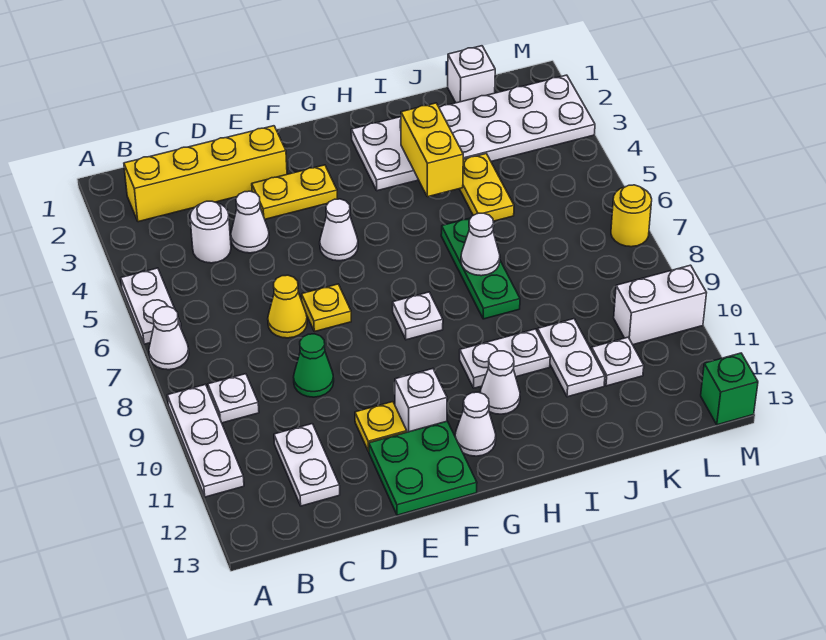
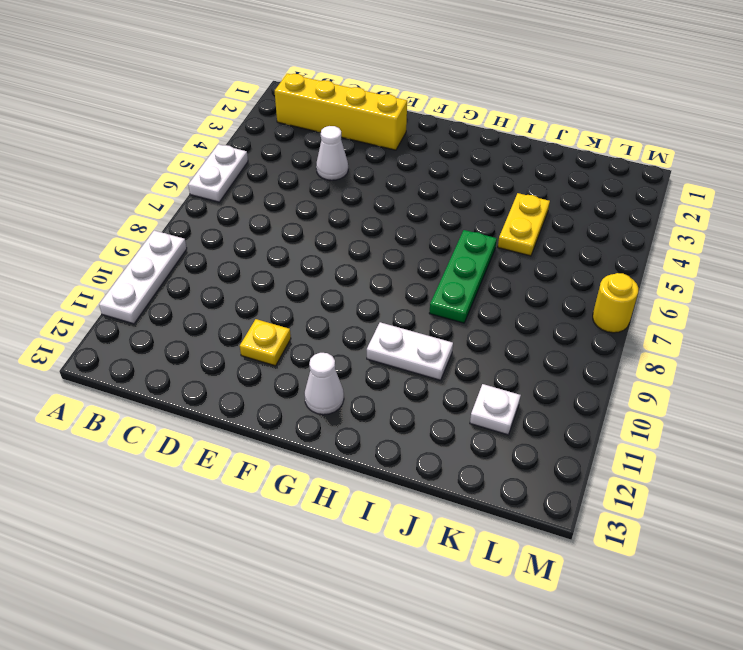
none -> white cone A7 level 1
none -> white plate B9 level 1
none -> white round brick C4 level 1
none -> white plate C11:C12 level 1

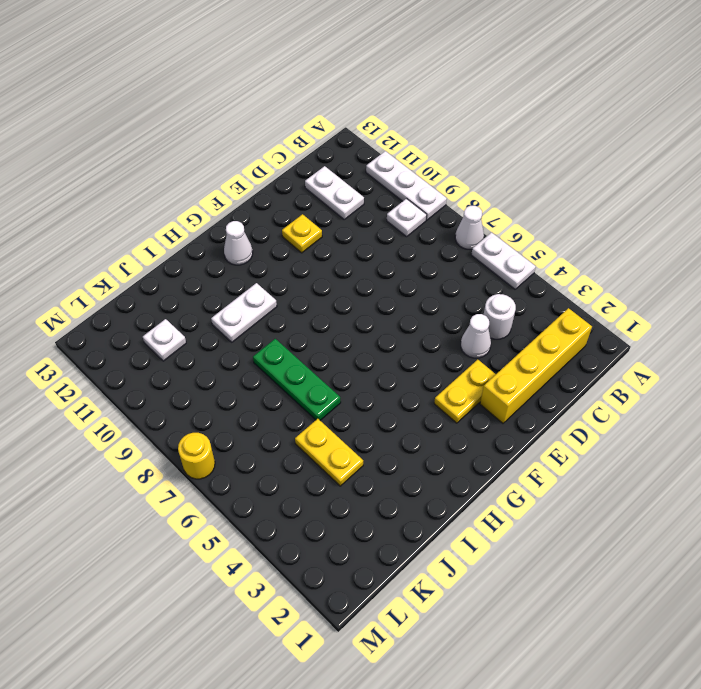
none -> yellow cone D7 level 1
none -> green cone D9 level 1
none -> yellow plate E7 level 1
none -> green plate E12:F13 level 1

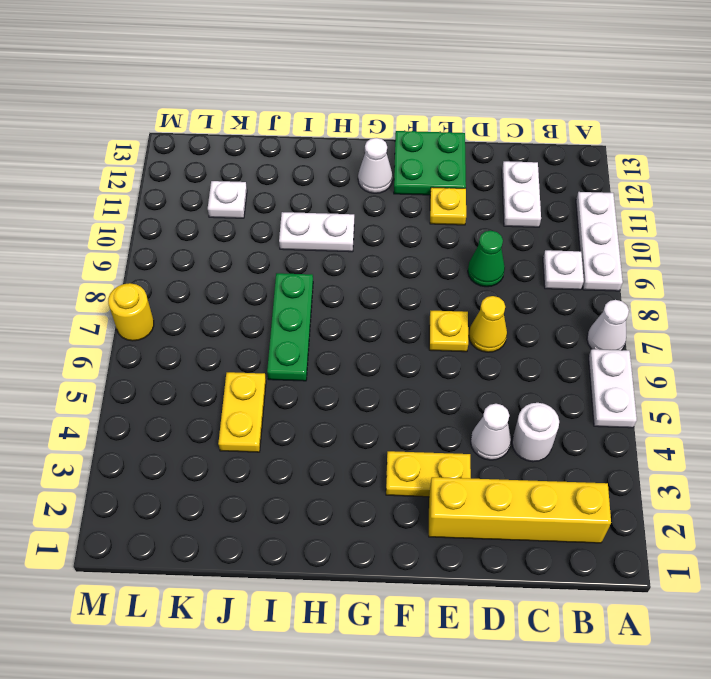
none -> white cone F5 level 1
none -> white brick F11 level 1
none -> white plate G8 level 1
none -> white plate H2:M3 level 1

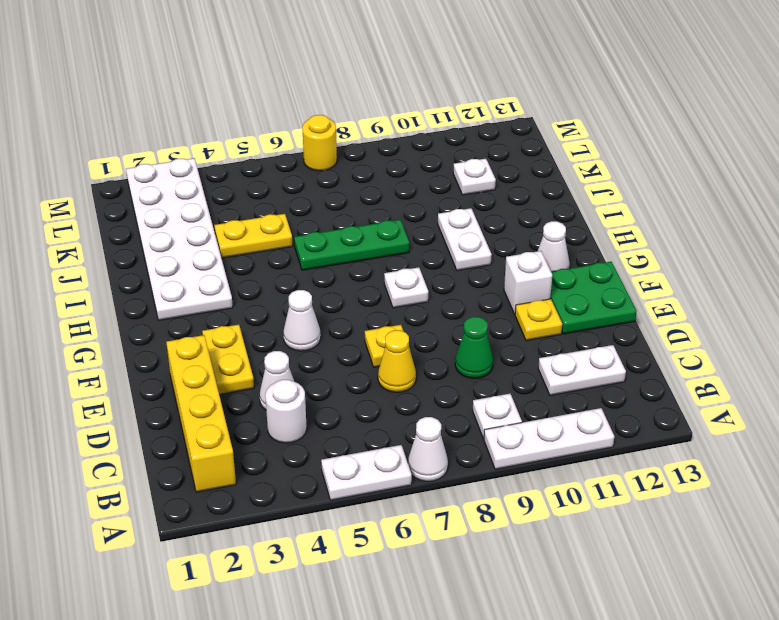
none -> white cone H11 level 1
none -> white plate J10:J11 level 1
none -> white brick K1 level 1
none -> white brick L10:M10 level 1

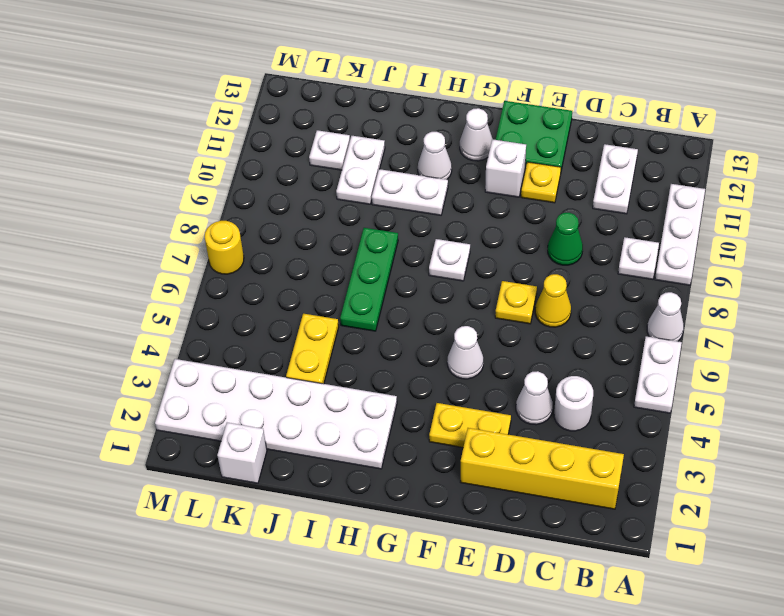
none -> white brick L10:M10 level 1
none -> green brick M13 level 1
none -> yellow brick I3:I4 level 2
none -> white cone I7 level 2

